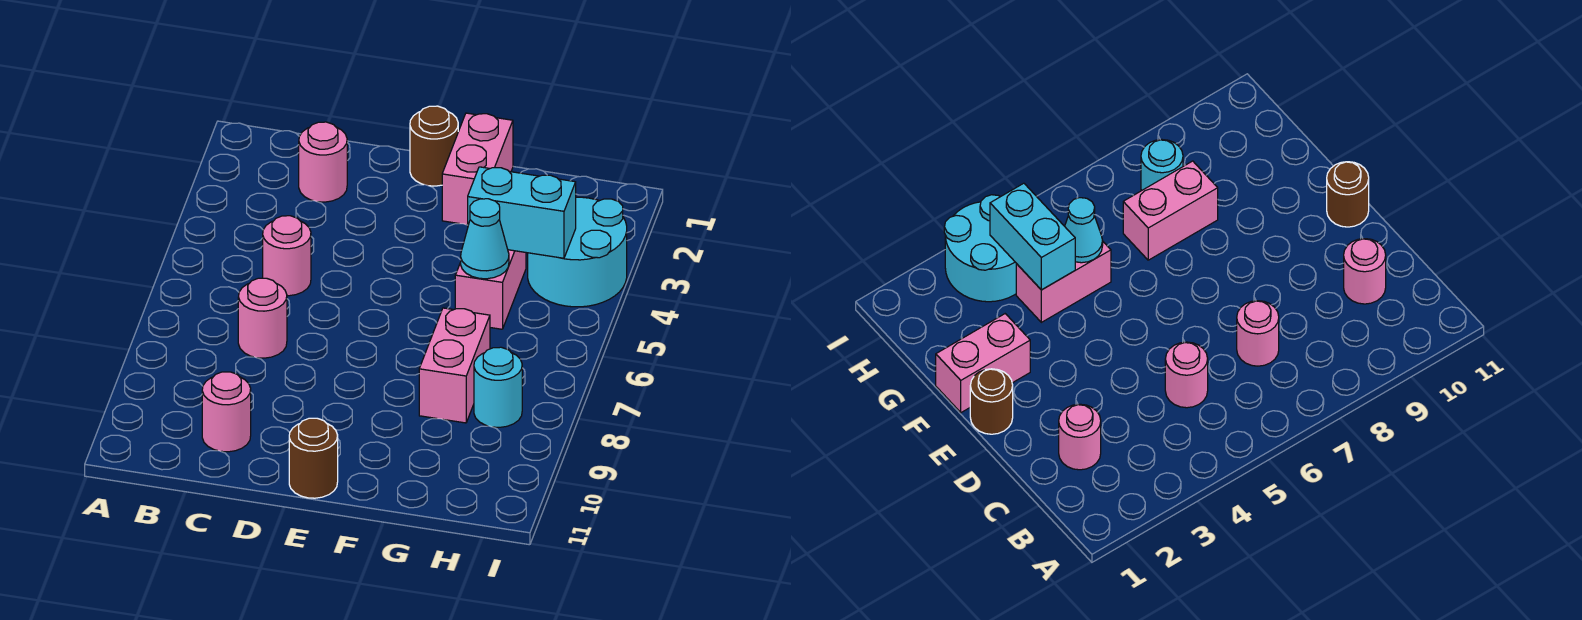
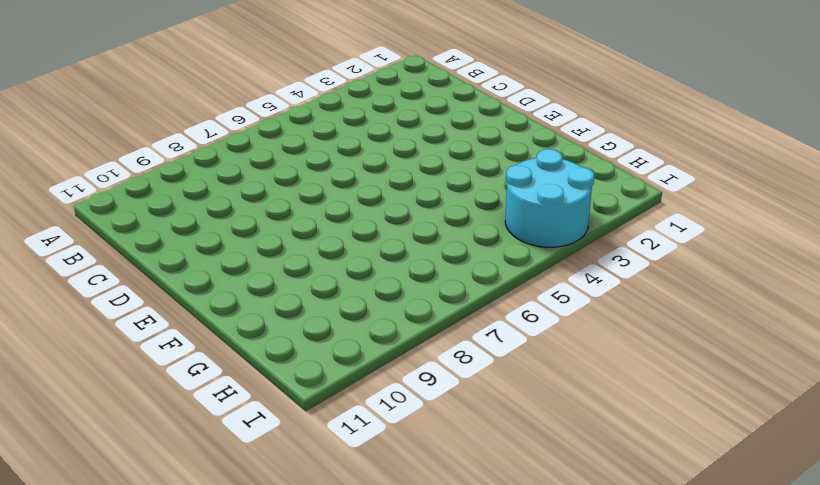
none -> pink round brick C2 level 1
none -> pink round brick C5 level 1
none -> pink round brick C7 level 1

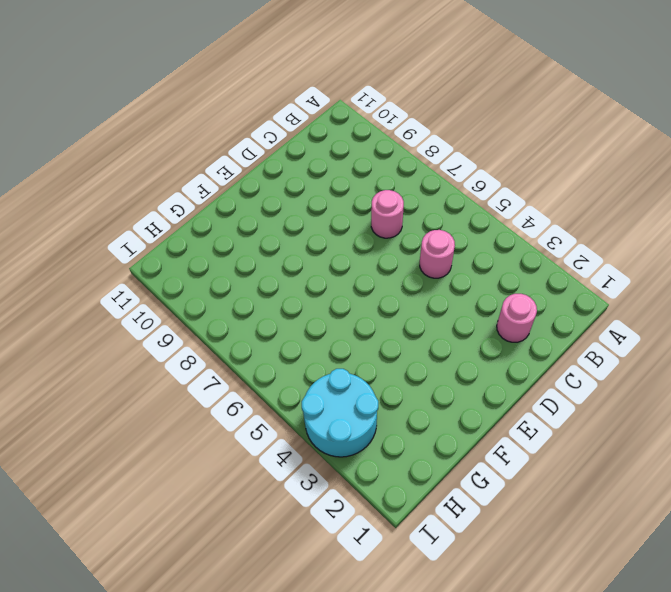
none -> pink round brick C10 level 1
none -> brown round brick E1 level 1
none -> brown round brick E11 level 1

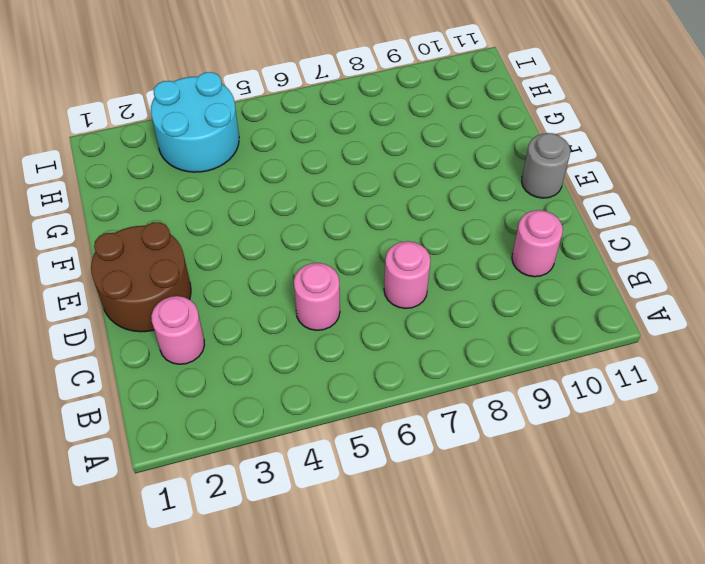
brown round brick D1:E2 level 1 -> brown round brick E1 level 1
grey round brick E11 level 1 -> brown round brick E11 level 1
none -> pink brick F1:F2 level 1
none -> pink brick G4:G5 level 1
none -> pink brick G7:G8 level 1

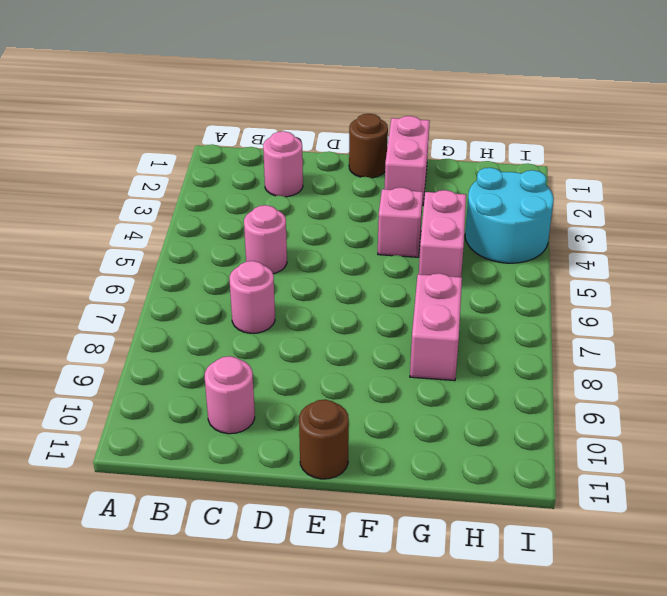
pink brick F4 level 1 -> none
none -> cyan round brick H8 level 1
none -> cyan brick G4:H4 level 2
none -> cyan cone G5 level 2

